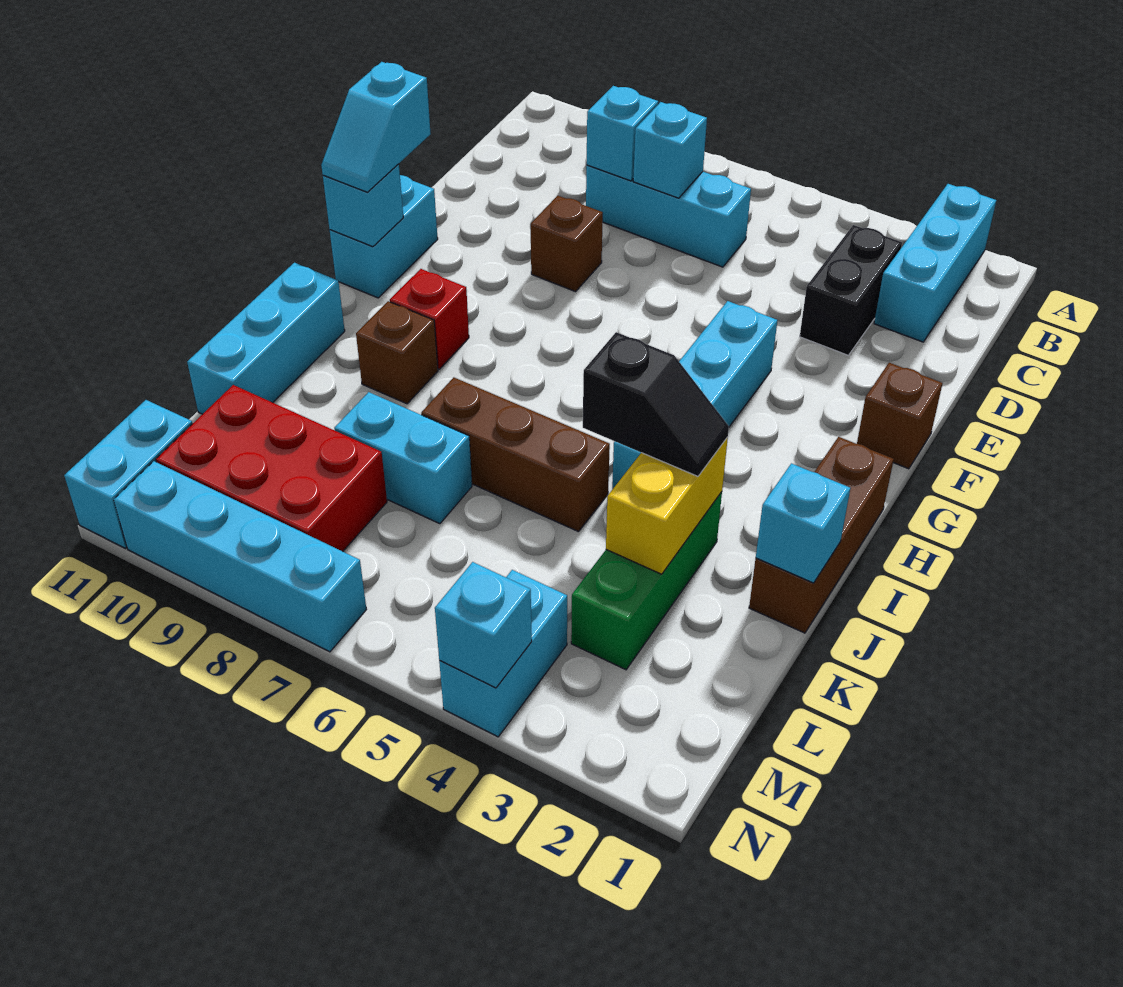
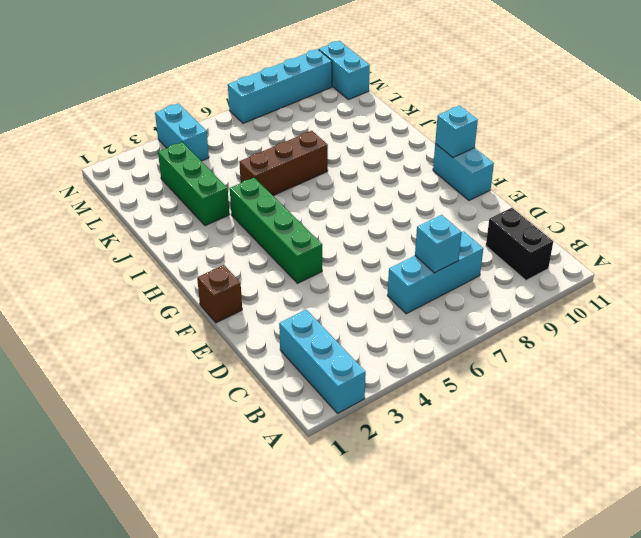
black brick B10:C10 level 1 -> black brick C3:D3 level 1
green brick F4:I4 level 1 -> cyan brick F4:I4 level 1
none -> brown brick E8 level 1
none -> brown brick H1:J1 level 1
none -> red brick H9 level 1

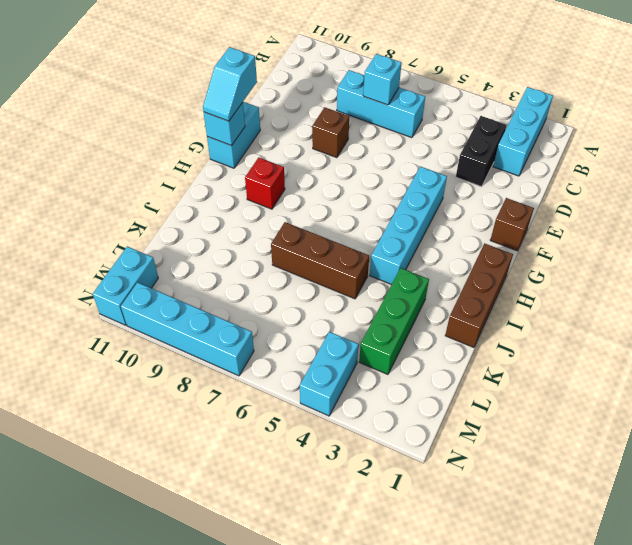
none -> brown brick I9 level 1
none -> cyan brick I11:K11 level 1
none -> cyan brick K7:K8 level 1

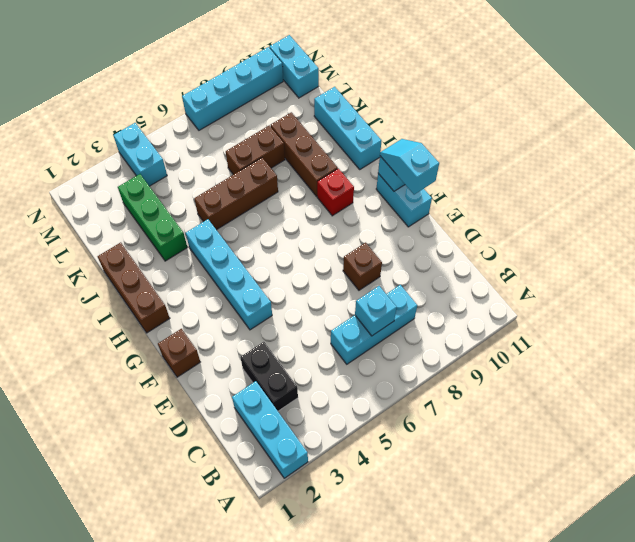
brown brick I9:K9 level 1 -> brown brick I9 level 1
brown brick K7:K8 level 1 -> cyan brick K7:K8 level 1
none -> red brick L8:M10 level 1
none -> cyan brick C8 level 2
none -> cyan brick J1 level 2

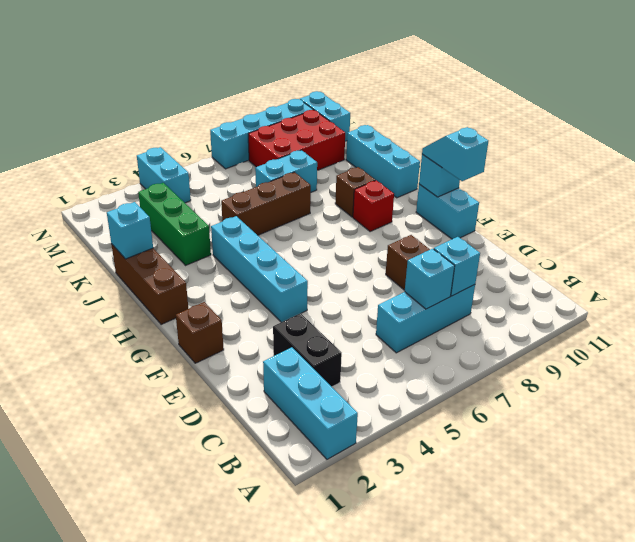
none -> yellow brick J3:K3 level 2
none -> cyan brick N4 level 2
none -> black slope J3:J4 level 3 top 4

